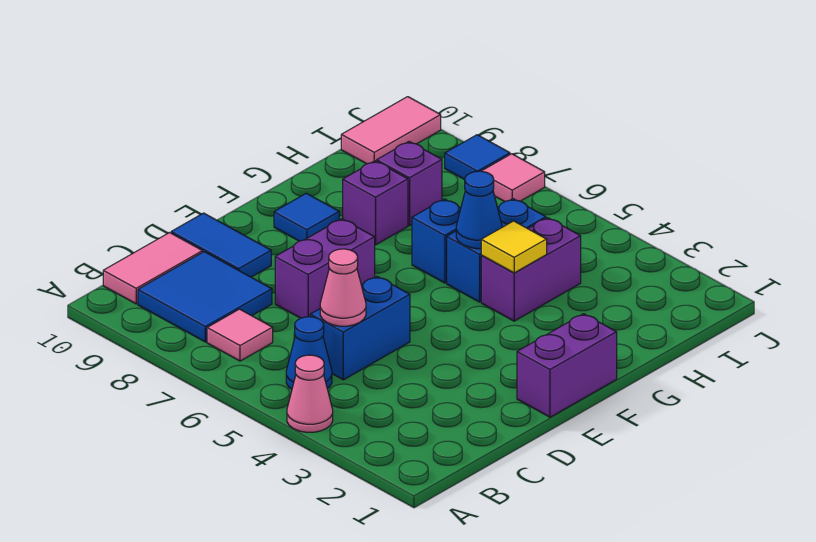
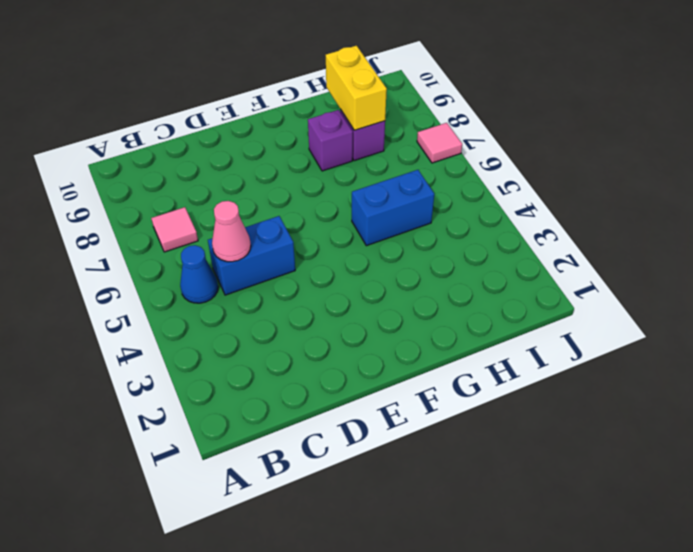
yellow brick H8:H9 level 2 -> none
none -> pink cone A4 level 1
none -> blue tile B8:C9 level 1
none -> pink tile B10:C10 level 1

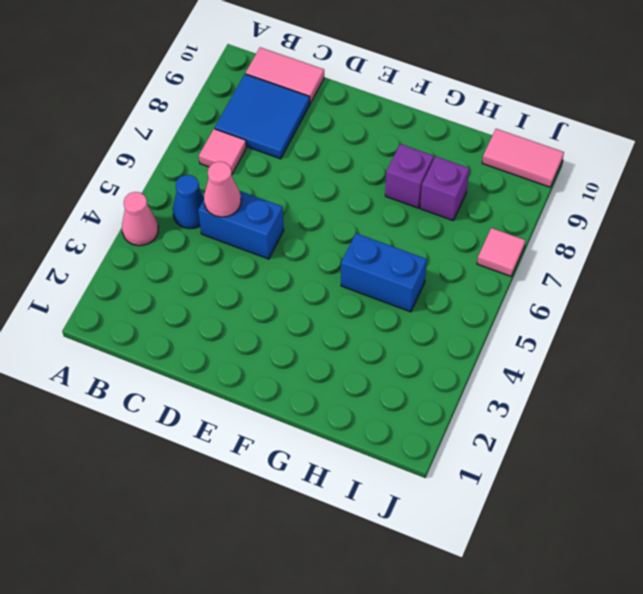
none -> purple brick D7:E7 level 1
none -> blue tile D9:D10 level 1
none -> purple brick E1:F1 level 1

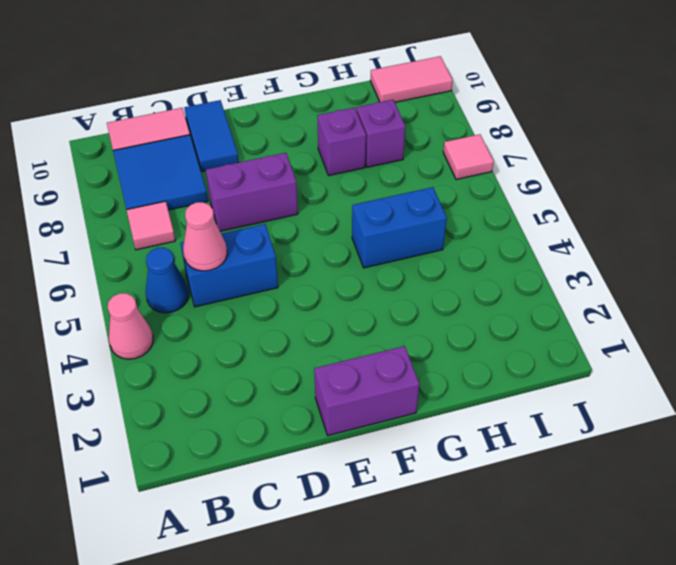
none -> blue tile F9 level 1
none -> purple brick G4:H4 level 1
none -> blue brick G6 level 1

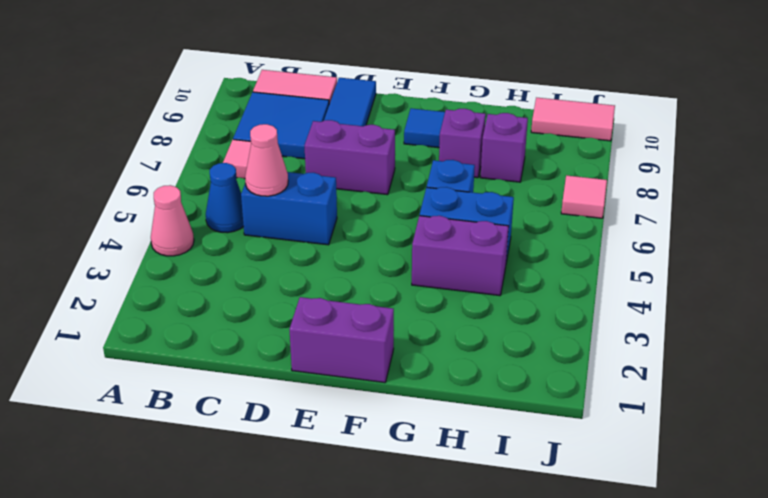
none -> blue tile J8 level 1
none -> yellow tile G4 level 2
none -> blue cone G5 level 2

